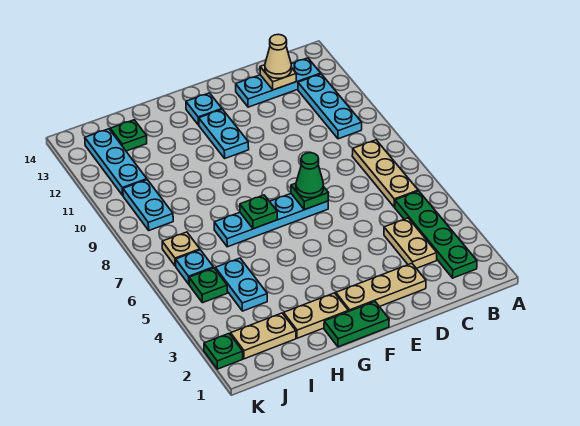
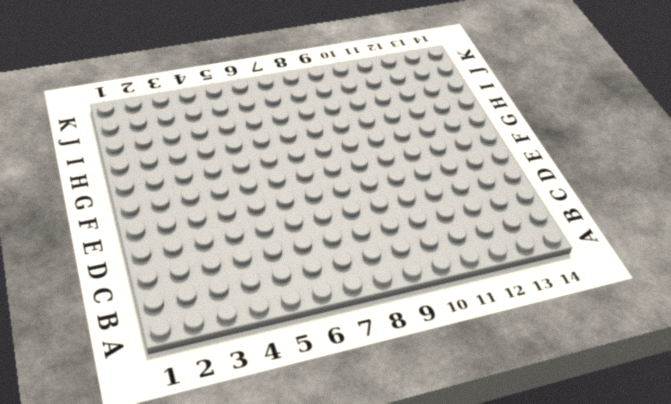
none -> green plate B2:B5 level 1
none -> tan plate B6:B8 level 1
none -> cyan plate B10:B12 level 1

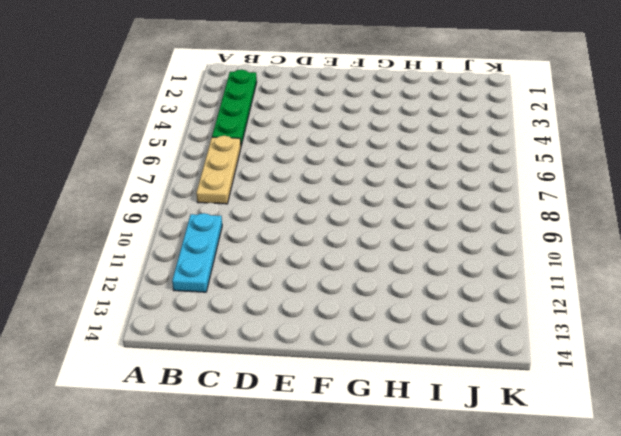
none -> cyan plate B13:D13 level 1
none -> tan plate C3:C4 level 1
none -> tan plate D2:F2 level 1

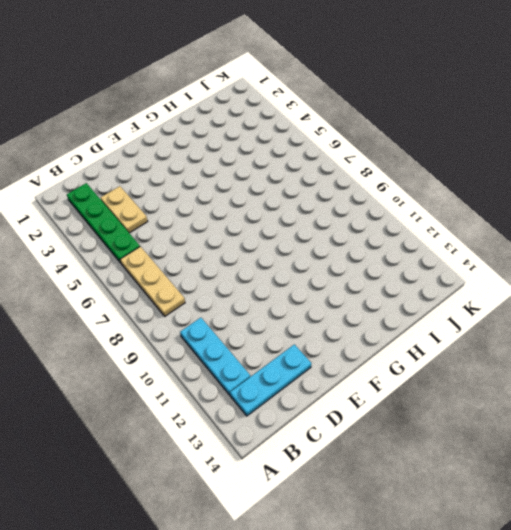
none -> tan plate D2:F2 level 1
none -> cyan plate E7:H7 level 1
none -> green plate F1:G1 level 1

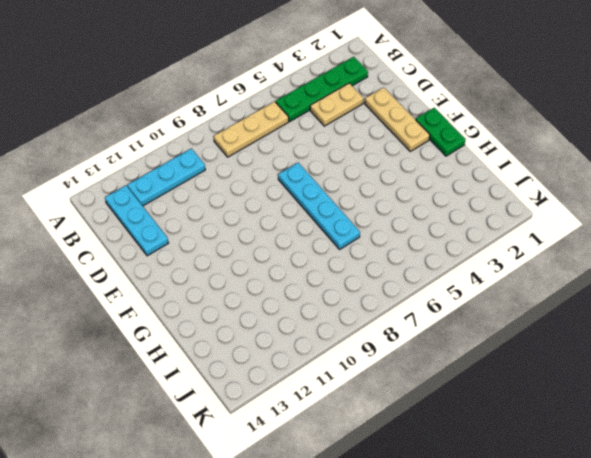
none -> cyan plate F11:F12 level 1
none -> cyan plate F13 level 1
none -> tan plate G2:H2 level 1

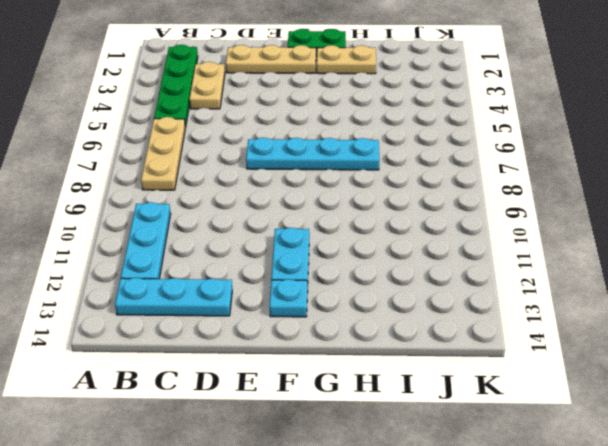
none -> tan plate I2:J2 level 1
none -> cyan plate I4:I5 level 1
none -> green plate I13 level 1

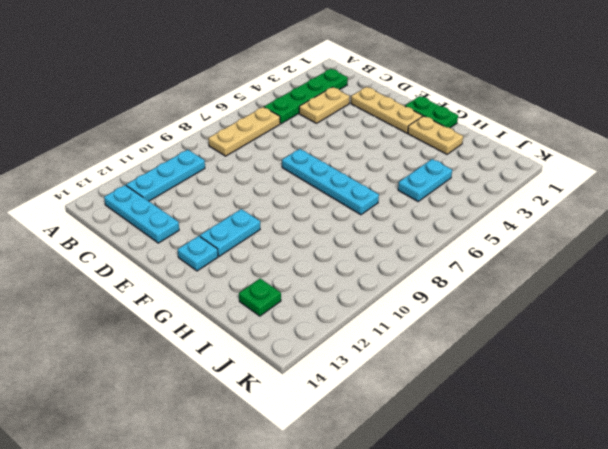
none -> tan plate I2:J2 level 1
none -> green plate J5 level 1
none -> cyan plate J6 level 1

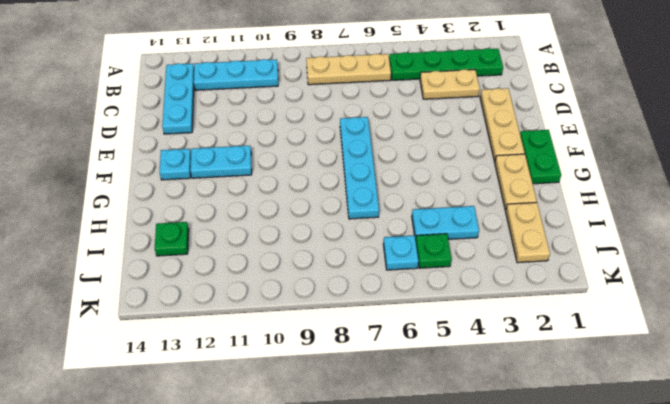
none -> tan plate J7 level 1
none -> cyan plate J9:J10 level 1
none -> cyan plate J11:J13 level 1

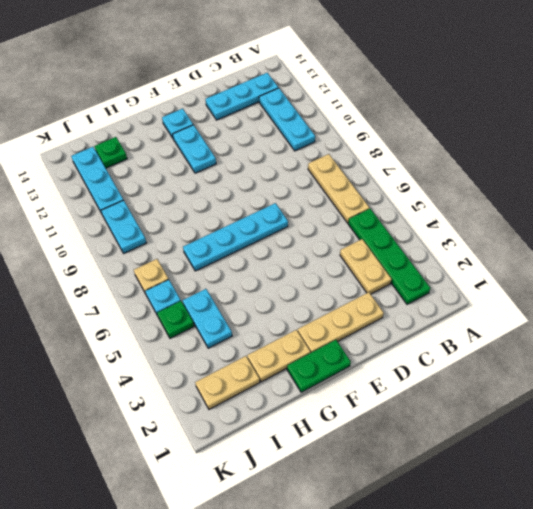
none -> green plate K2 level 1
none -> tan plate C13 level 2
none -> green plate E7 level 2

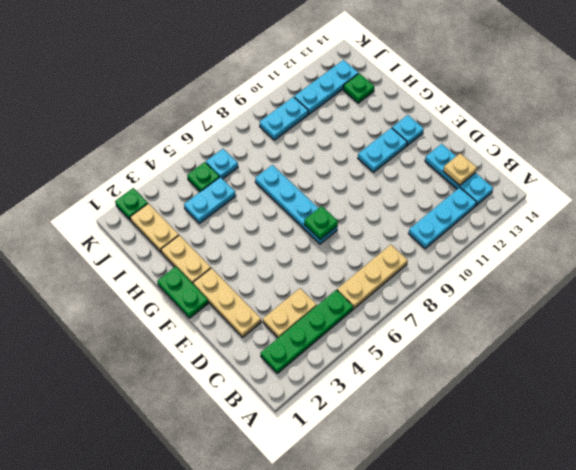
none -> tan plate J7 level 1
none -> green plate G7 level 2
none -> tan cone C13 level 3

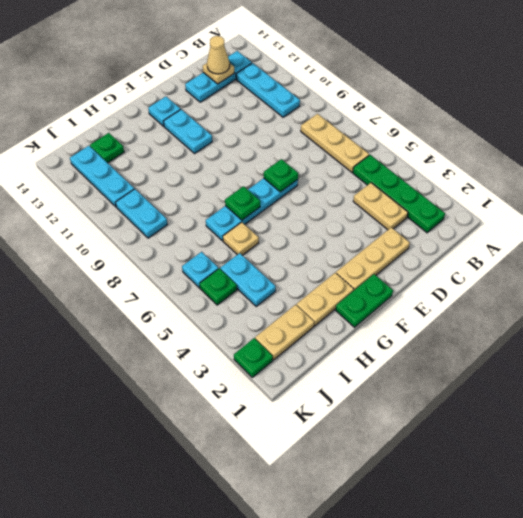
tan plate H6 level 1 -> tan plate J7 level 1
none -> green cone E7 level 3

